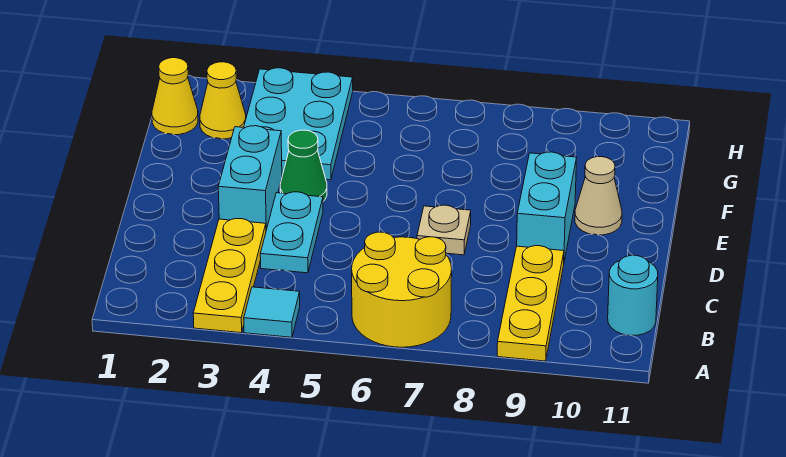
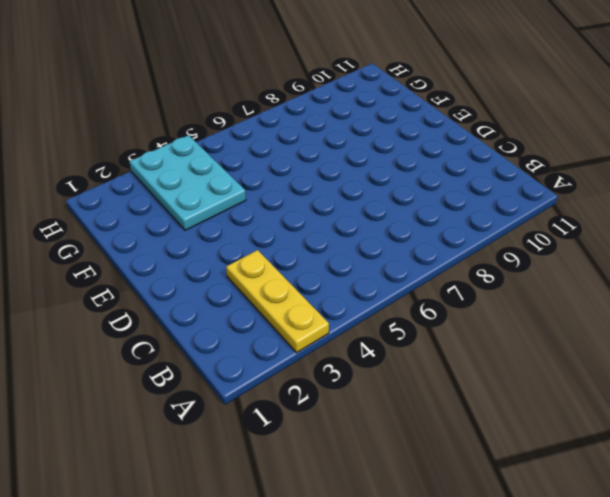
none -> cyan tile A4 level 1
none -> yellow round brick A6:B7 level 1
none -> yellow plate A9:C9 level 1

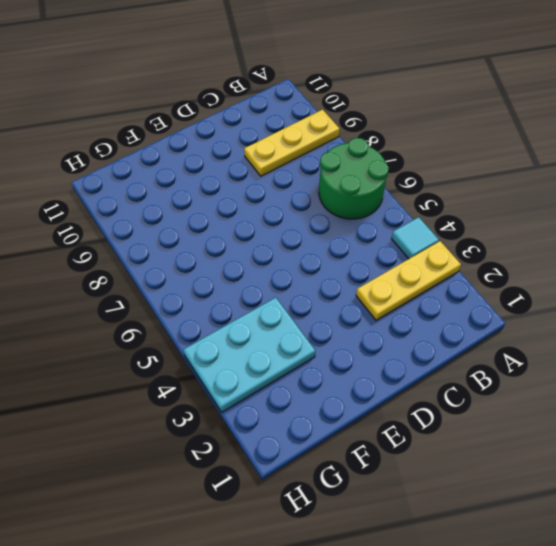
green round brick A6:B7 level 1 -> yellow round brick A6:B7 level 1
none -> cyan round brick B11 level 1
none -> cyan plate C4:D4 level 1
none -> cyan brick D3:E3 level 1

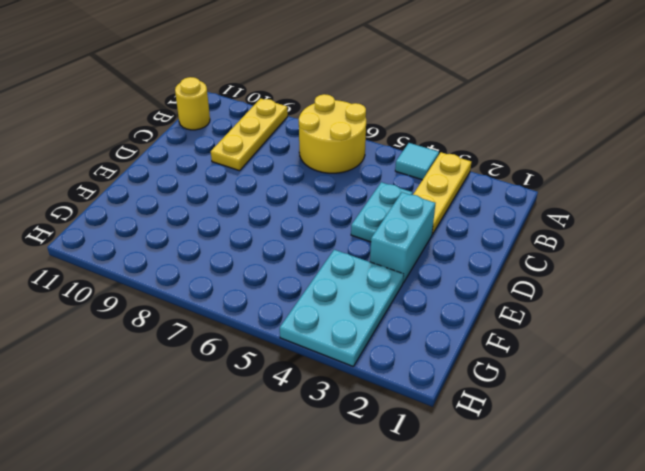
yellow round brick B11 level 1 -> cyan round brick B11 level 1
none -> tan plate D7 level 1
none -> cyan brick D9:E9 level 1
none -> green cone E4 level 1

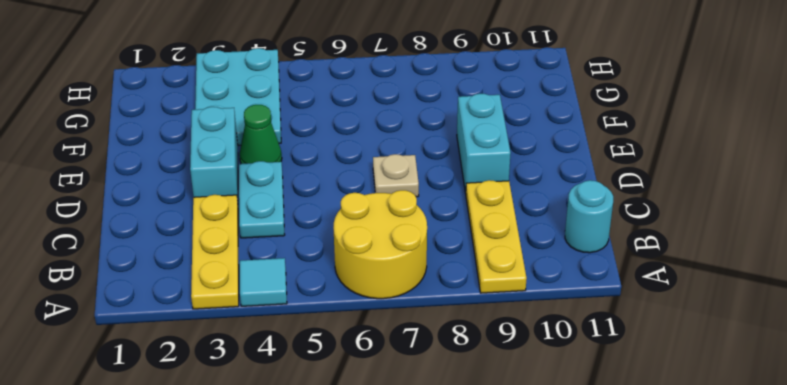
none -> tan cone E10 level 1
none -> yellow cone G1 level 1
none -> yellow cone G2 level 1

